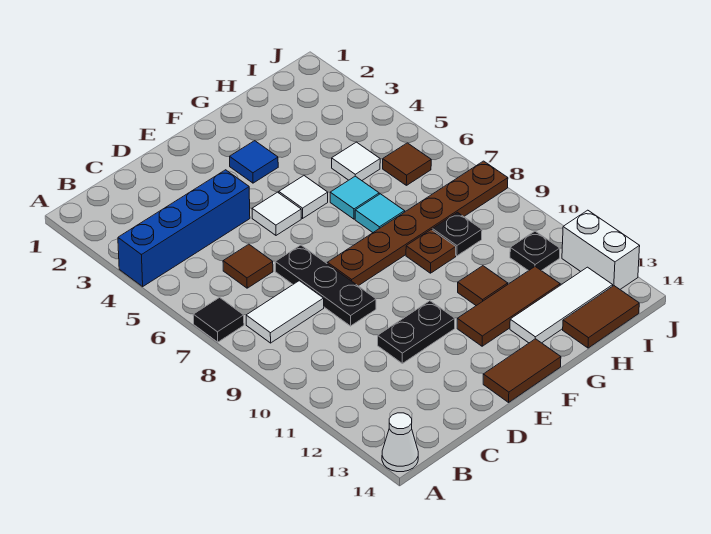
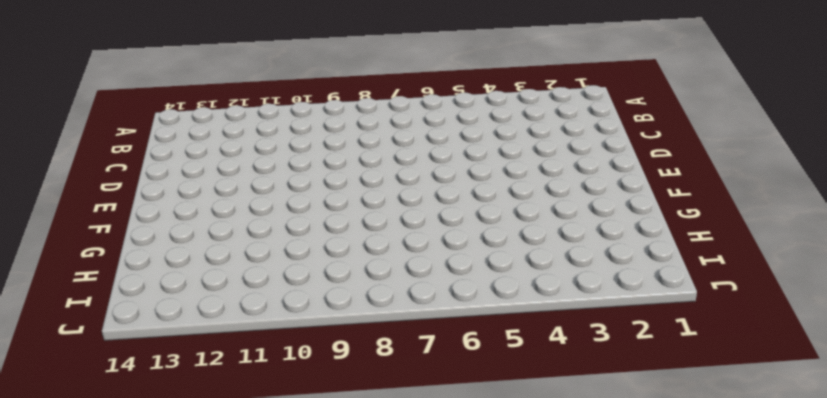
none -> blue brick A4:D4 level 1
none -> black tile A7 level 1
none -> white cone A14 level 1

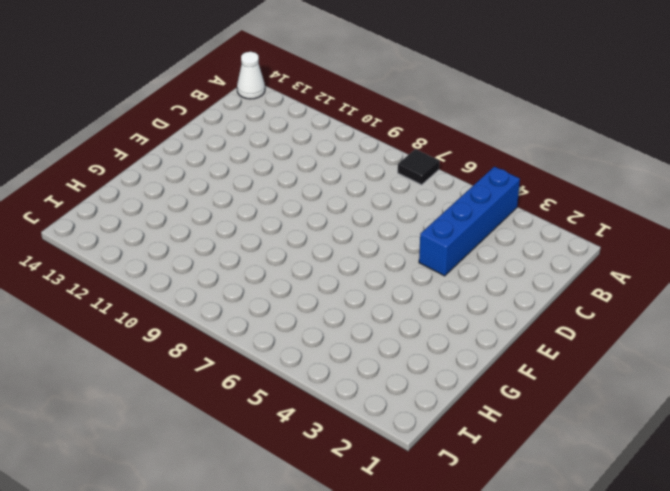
none -> white tile B8:C8 level 1
none -> brown tile C6 level 1
none -> black plate D7:D9 level 1

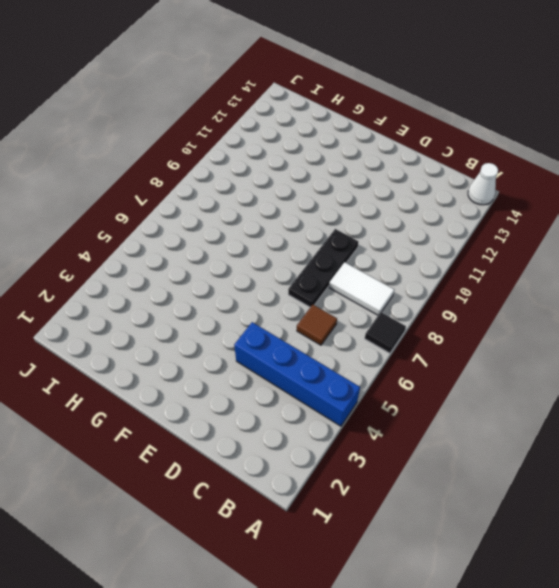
none -> black plate D11:E11 level 1
none -> white tile E5 level 1
none -> brown plate E8:J8 level 1

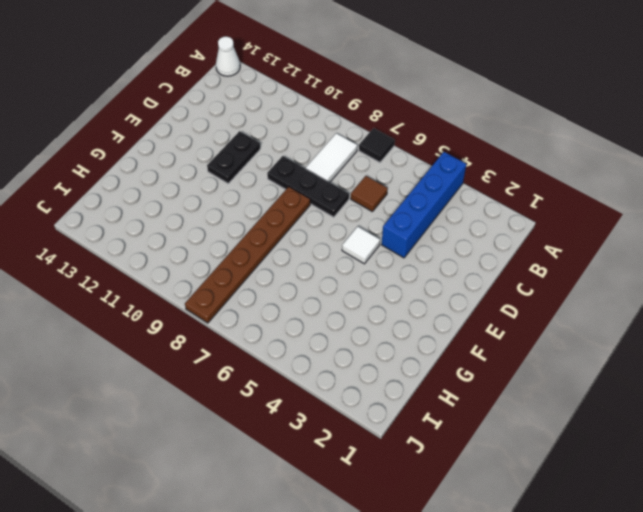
none -> brown tile E14:F14 level 1
none -> blue tile F3 level 1
none -> white tile F5 level 1

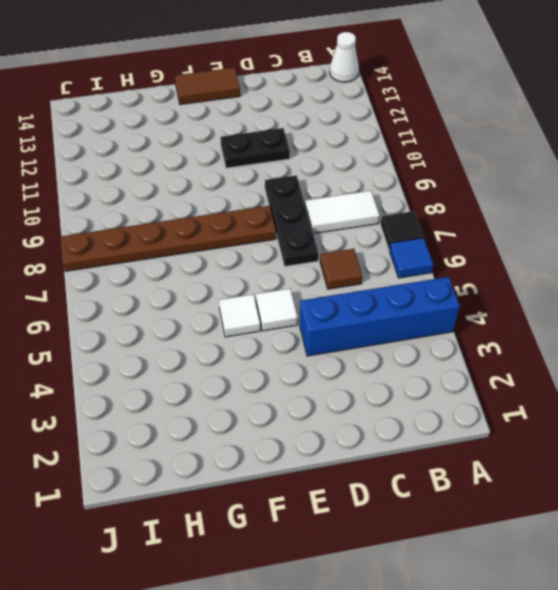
blue tile A6 level 1 -> blue tile F3 level 1
none -> brown tile F12:H12 level 1
none -> cyan tile G6 level 1
none -> cyan tile G7 level 1

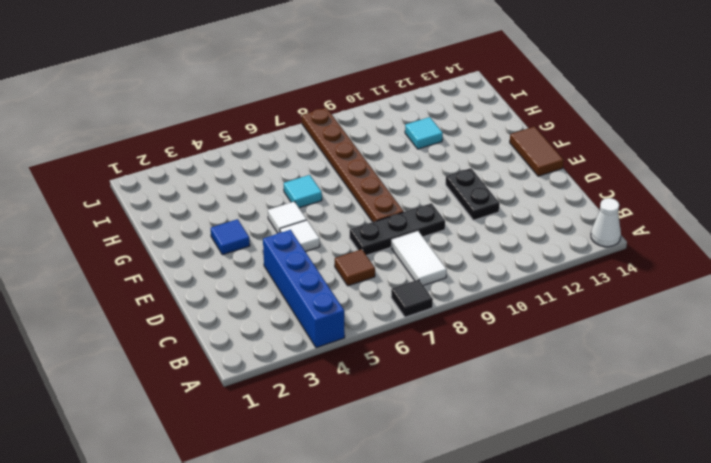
cyan tile H11 level 1 -> cyan tile G7 level 1
none -> brown tile F12:H12 level 1
none -> brown plate G9 level 1
none -> brown tile G11 level 1

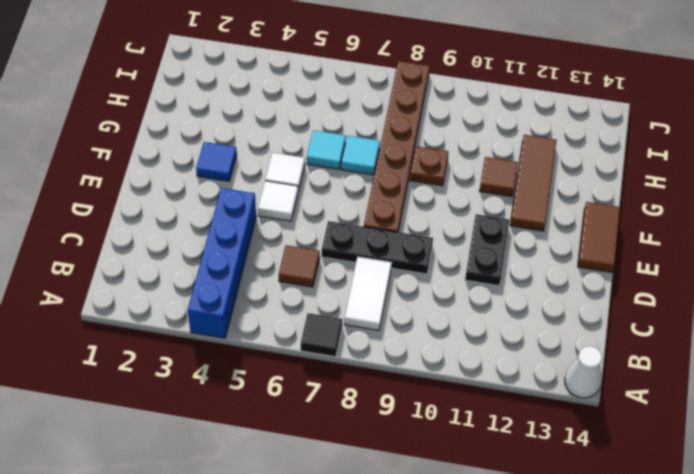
none -> white tile G13:I13 level 1
none -> white tile H5 level 1
none -> black plate H9 level 1

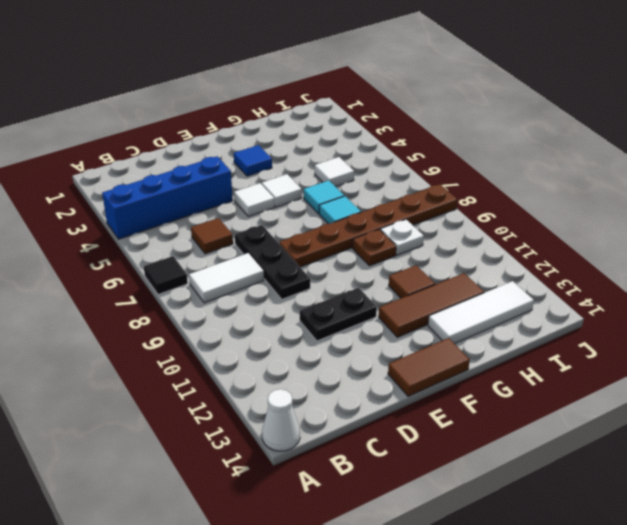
white plate H9 level 1 -> black plate H9 level 1
none -> brown tile H14:I14 level 1
none -> brown tile I6 level 1
none -> black plate I11 level 1

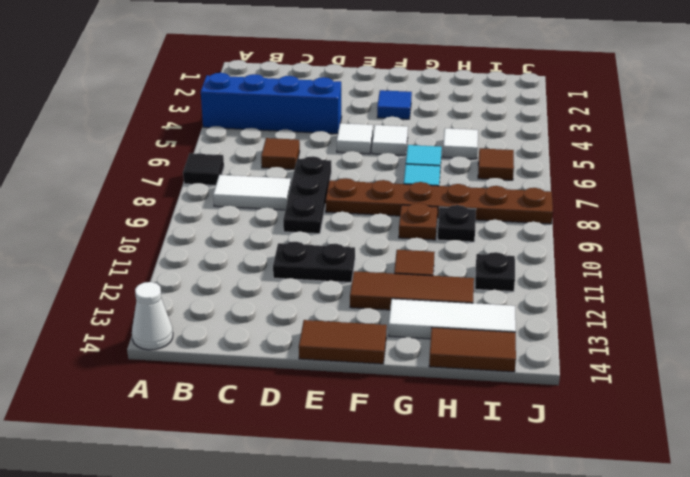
none -> white brick J12:J13 level 1

